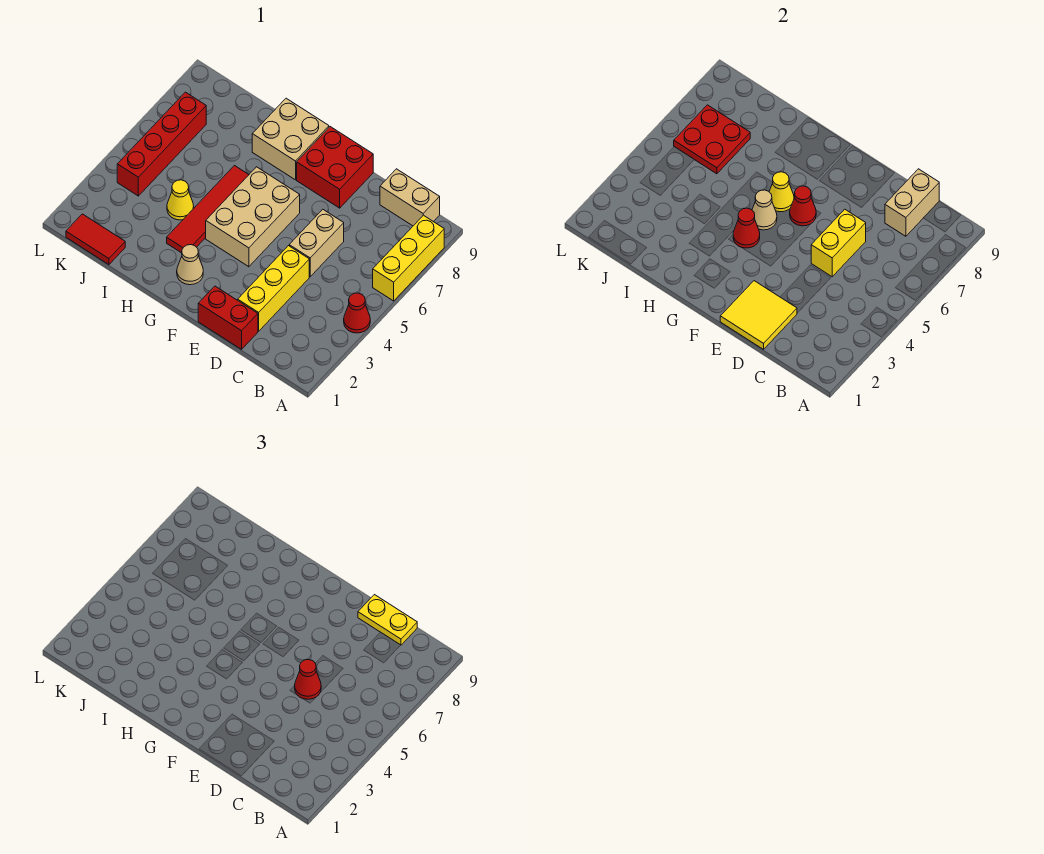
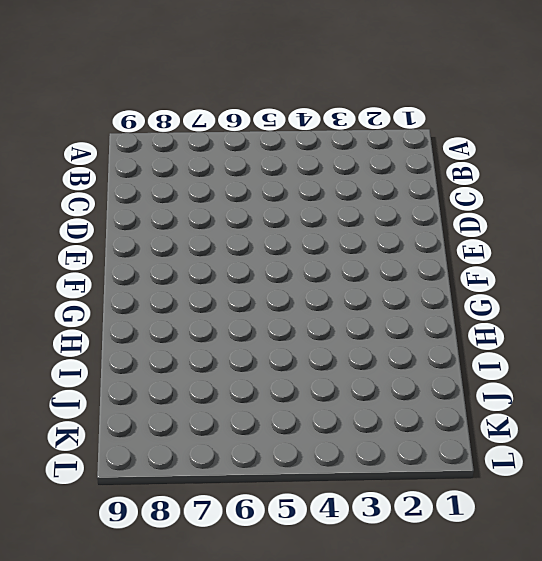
none -> red cone A4 level 1
none -> yellow brick A6:A8 level 1
none -> tan brick B9:C9 level 1

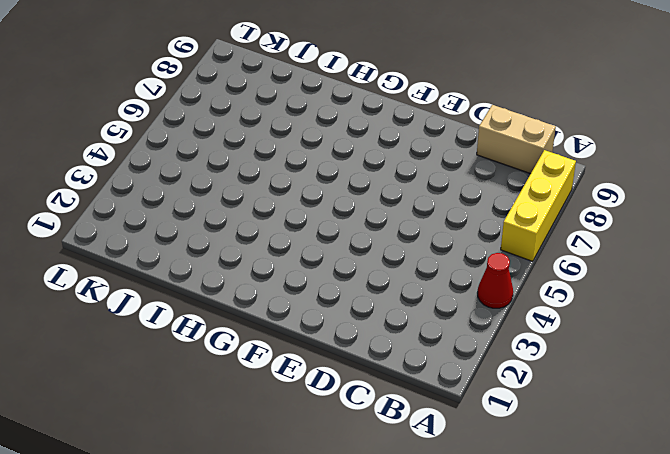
none -> red brick D1:E1 level 1
none -> yellow brick D2:D4 level 1
none -> tan brick D5:D6 level 1

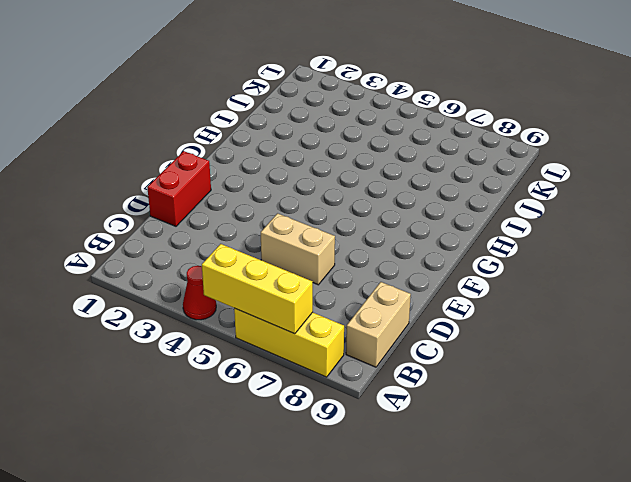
yellow brick A5:A7 level 2 -> yellow brick D2:D4 level 1
none -> red brick E8:F9 level 1
none -> tan brick F4:G6 level 1
none -> tan cone G2 level 1

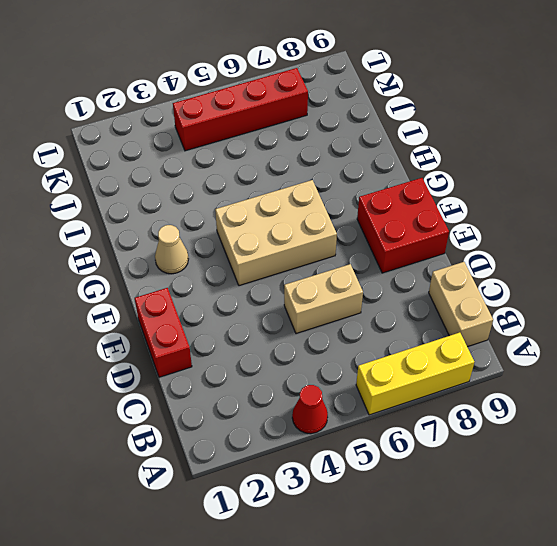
none -> yellow brick D2:D4 level 1
none -> tan brick G8:H9 level 1
none -> red tile H3:H6 level 1

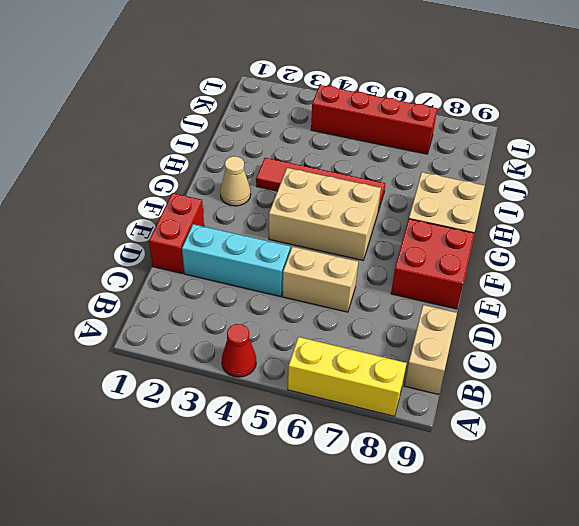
cyan brick D2:D4 level 1 -> yellow brick D2:D4 level 1
none -> yellow cone I4 level 1
none -> red tile J1:K1 level 1
none -> tan brick C8:C9 level 2

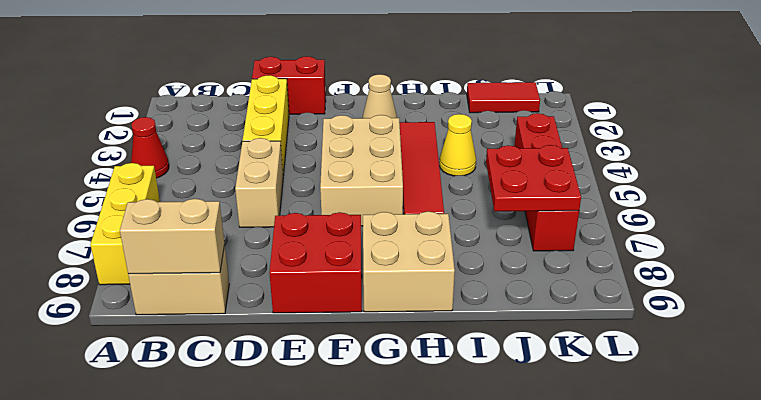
tan brick B9:C9 level 2 -> tan brick C8:C9 level 2
none -> yellow tile D1:E2 level 2
none -> yellow brick D5:D6 level 2
none -> red cone F6 level 2

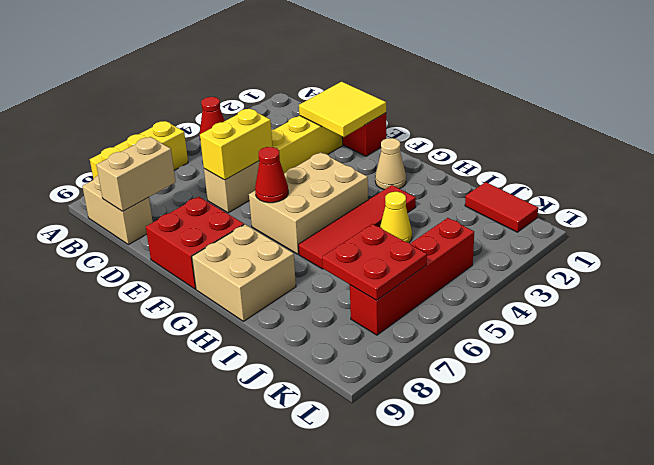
none -> red cone G4 level 2
none -> tan cone G5 level 2
none -> yellow cone G6 level 2

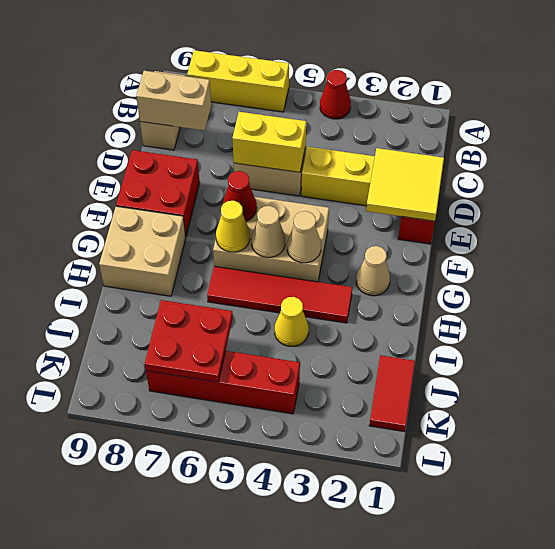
tan cone G4 level 2 -> red cone G4 level 2
none -> yellow plate C9:D9 level 3
none -> red cone D5 level 3

